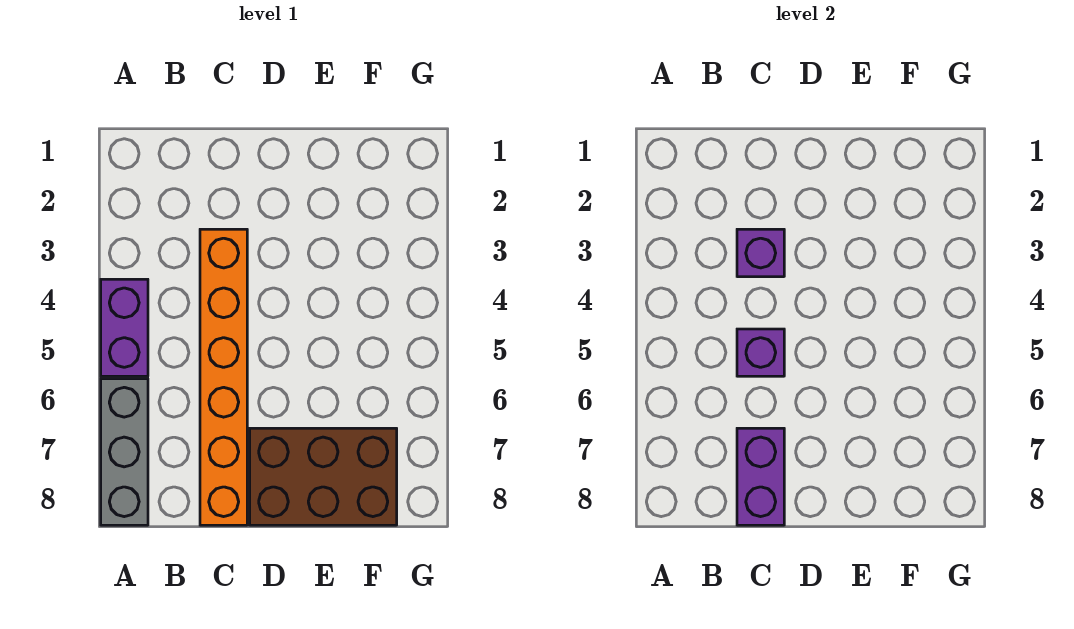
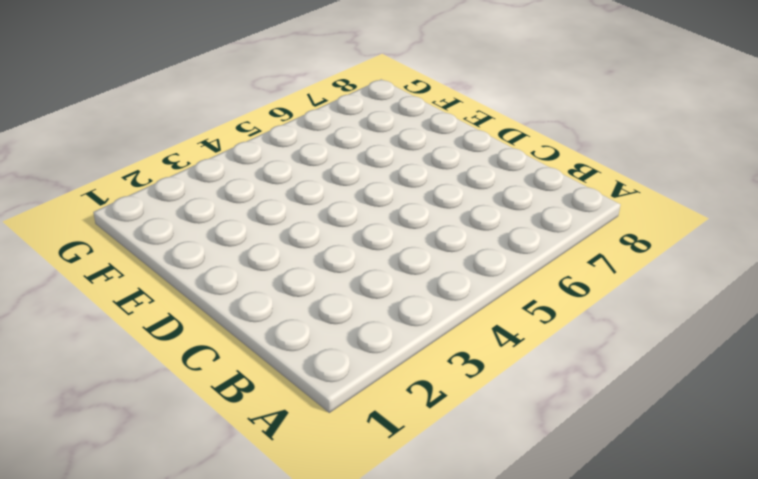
none -> purple brick A4:A5 level 1
none -> grey brick A6:A8 level 1

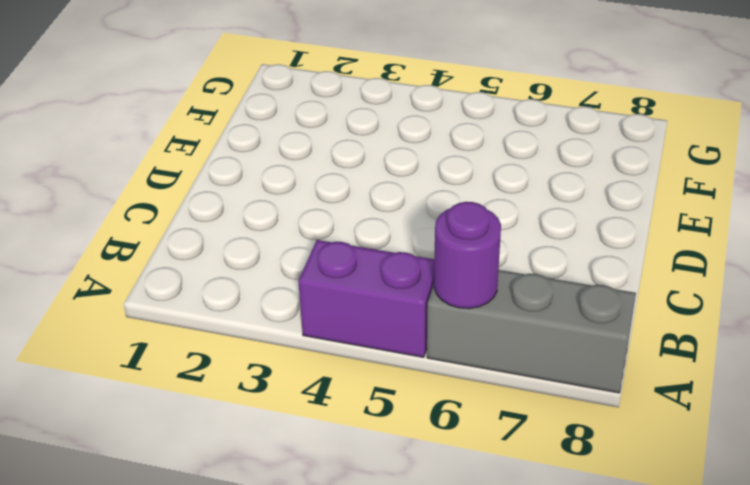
purple round brick A6 level 2 -> none
none -> orange brick C3:C8 level 1
none -> brown brick D7:F8 level 1

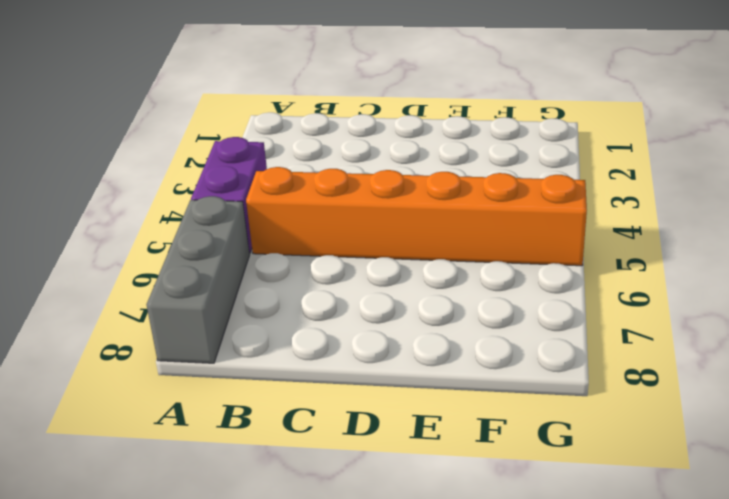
orange brick B5:G5 level 1 -> orange brick C3:C8 level 1
none -> brown brick D7:F8 level 1
none -> purple brick C3 level 2

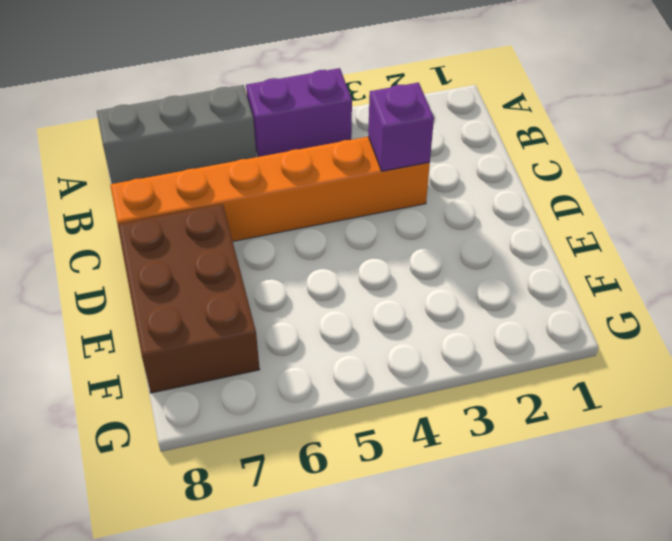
none -> purple brick C5 level 2
none -> purple brick C7:C8 level 2

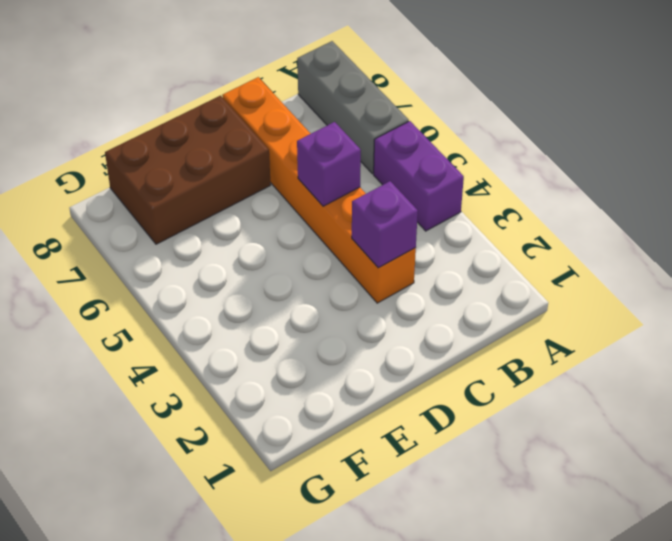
none -> purple brick C7:C8 level 2

